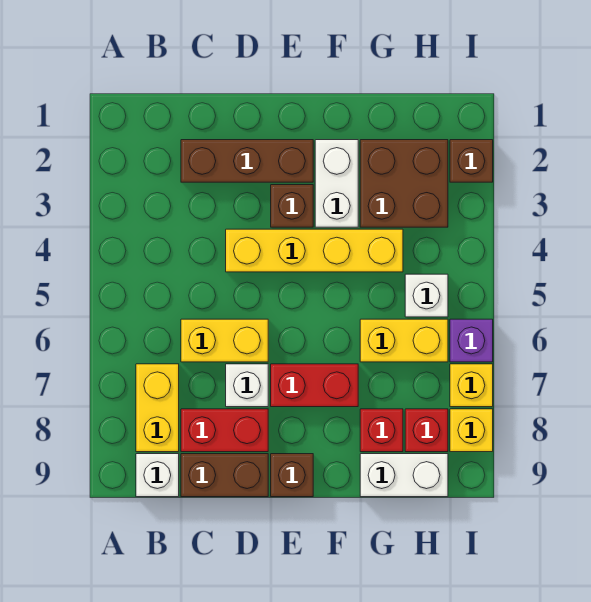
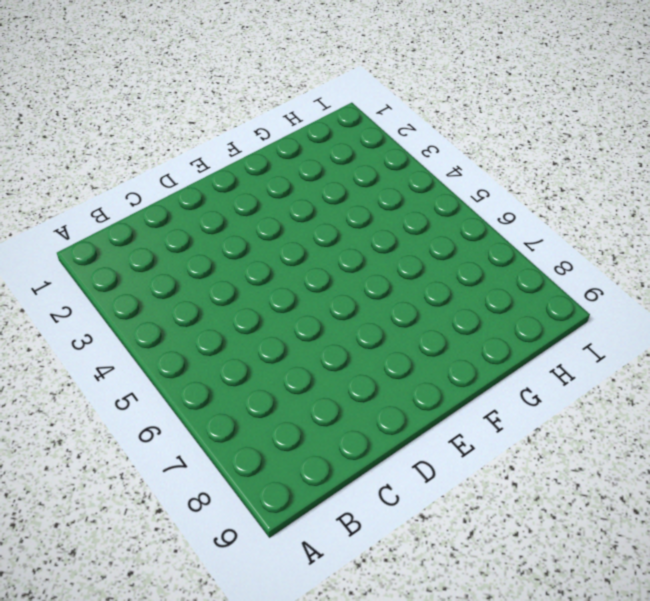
none -> yellow brick B7:B8 level 1
none -> white brick B9 level 1
none -> brown brick C2:E2 level 1

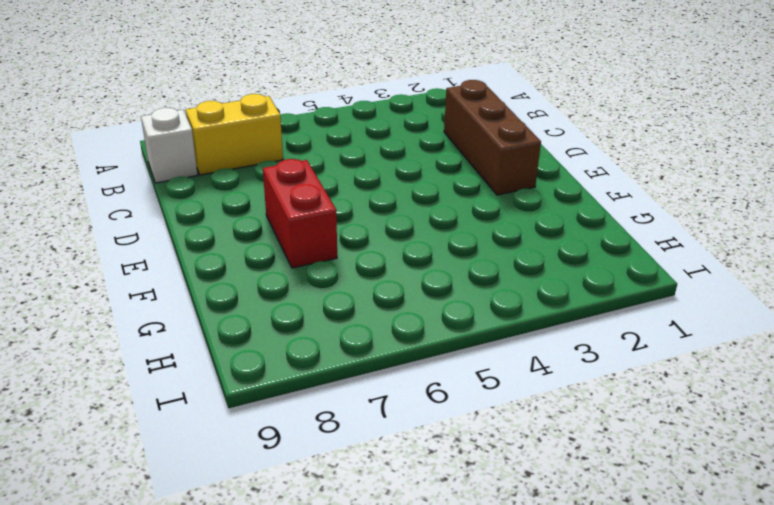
none -> yellow brick C6:D6 level 1
none -> red brick C8:D8 level 1
none -> brown brick C9:D9 level 1

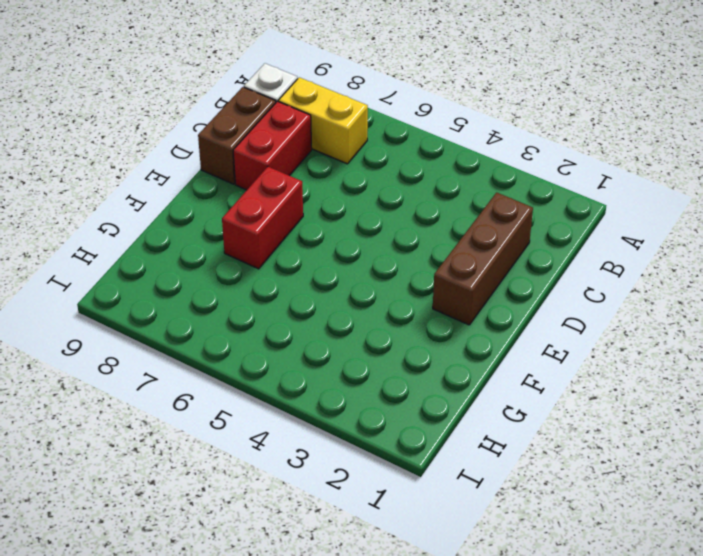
none -> yellow brick C6:D6 level 1
none -> yellow brick D4:G4 level 1
none -> white brick D7 level 1

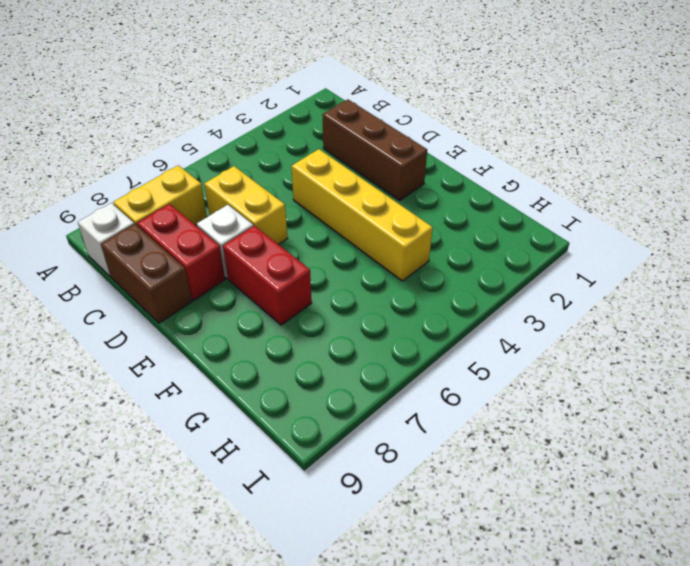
none -> brown brick E3 level 1
none -> brown brick E9 level 1
none -> white brick F2:F3 level 1

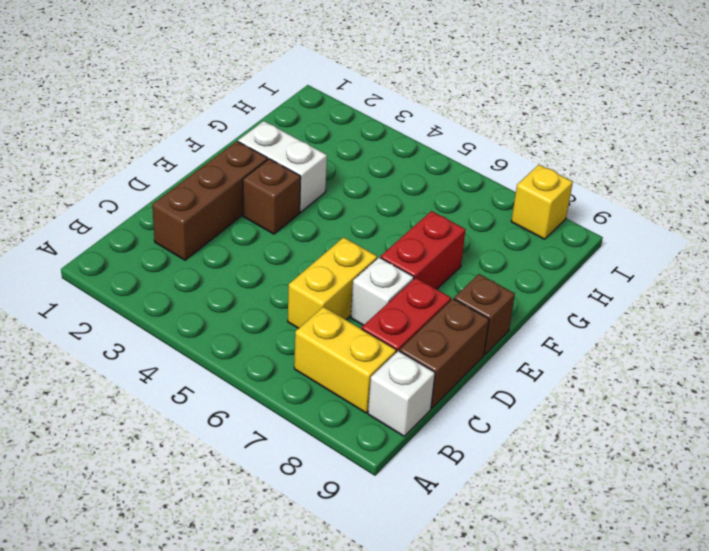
none -> yellow brick D4:G4 level 1
none -> brown brick G2:H3 level 1
none -> yellow brick G6:H6 level 1

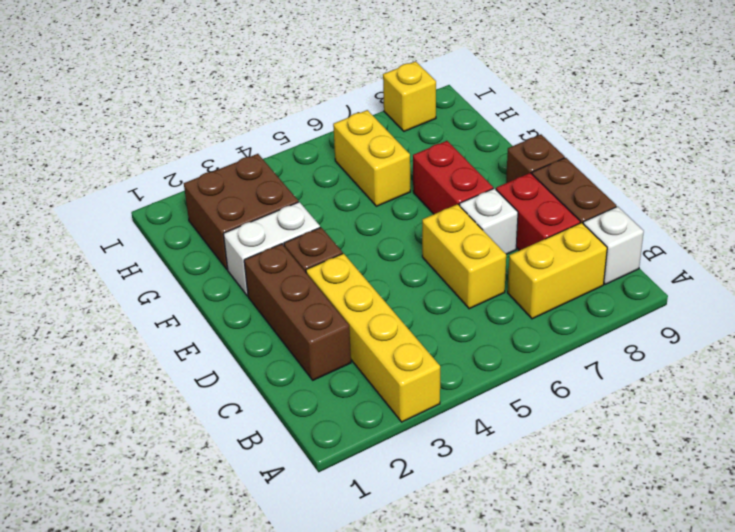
yellow brick A3:D3 level 1 -> yellow brick D4:G4 level 1
none -> red brick G8 level 1
none -> white brick G9:H9 level 1
none -> white brick H5 level 1

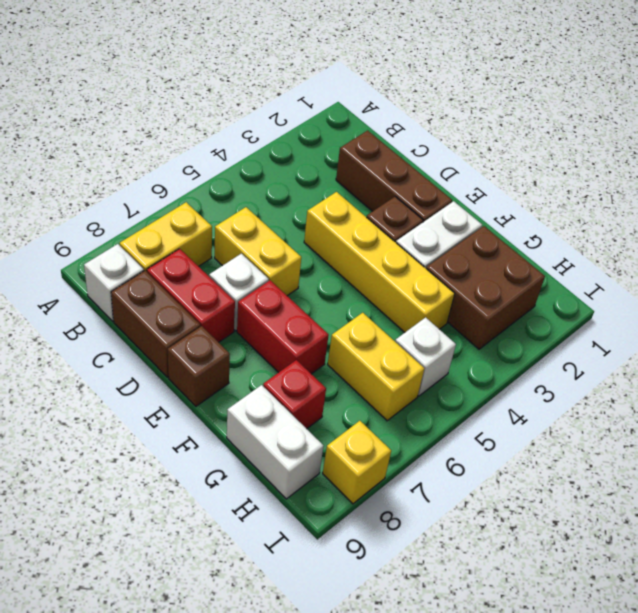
none -> red brick H8 level 1
none -> brown brick I2 level 1
none -> purple brick I6 level 1

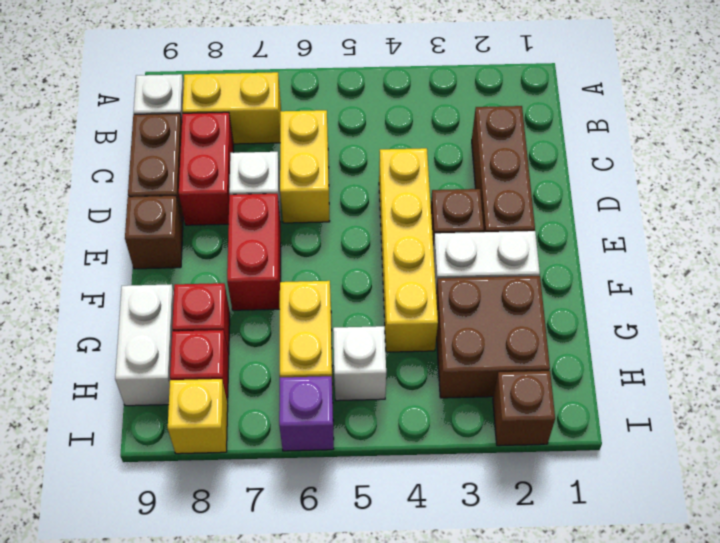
none -> yellow brick I7 level 1

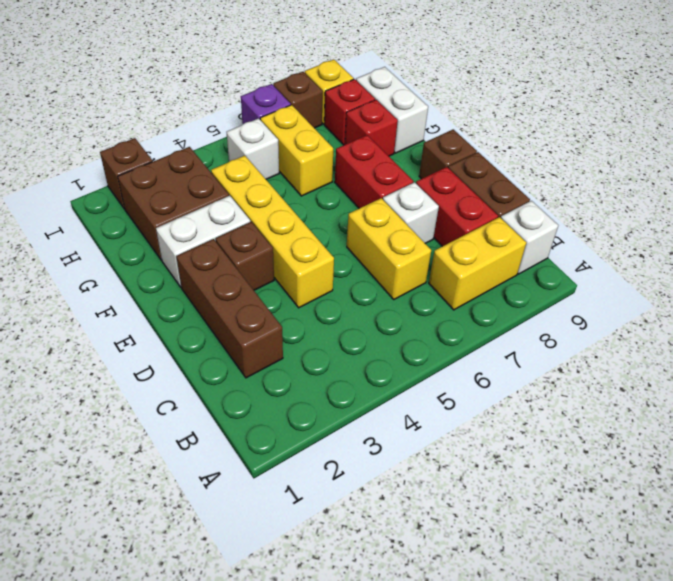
brown brick I7 level 1 -> yellow brick I7 level 1

